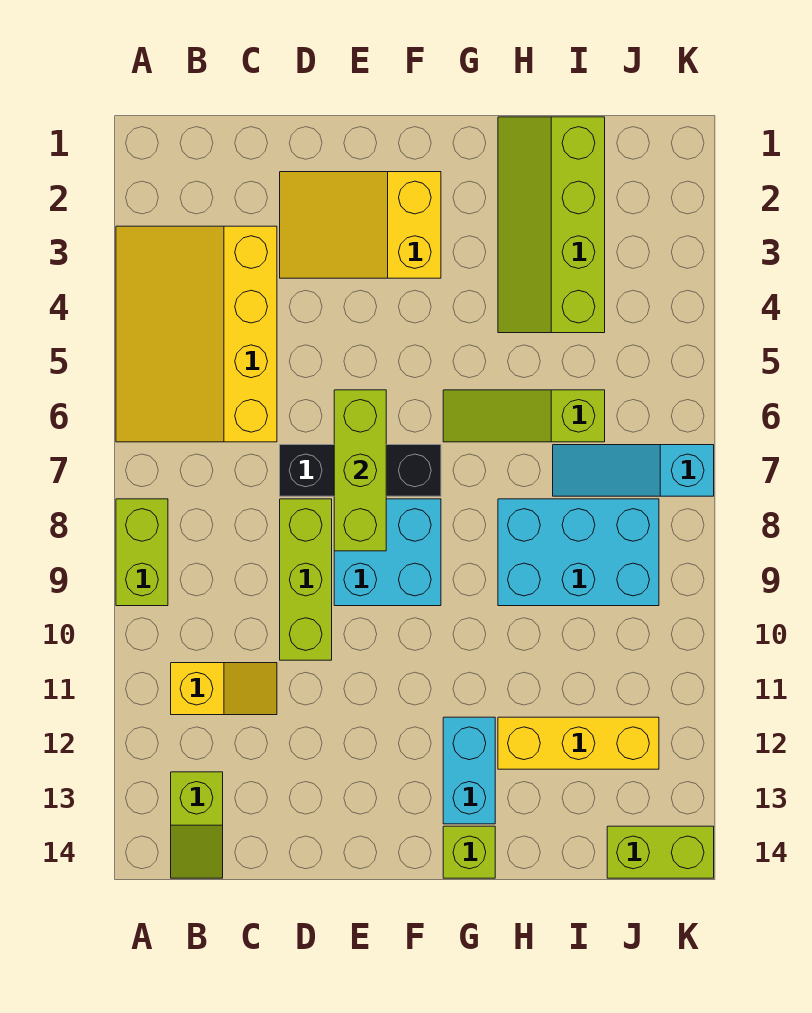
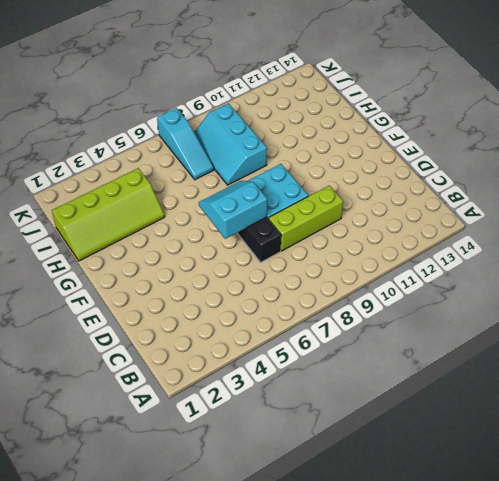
cyan slope E6:F7 level 2 top E -> lime brick E6:E8 level 2
cyan slope H8:J9 level 1 top 9 -> cyan brick H8:J9 level 1
none -> yellow slope A3:C6 level 1 top C
none -> lime brick A8:A9 level 1
none -> yellow slope B11:C11 level 1 top B

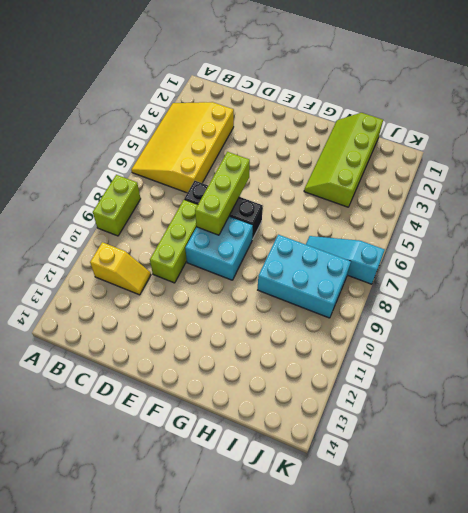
none -> lime slope B13:B14 level 1 top 13
none -> yellow slope D2:F3 level 1 top F
none -> lime slope G6:I6 level 1 top I

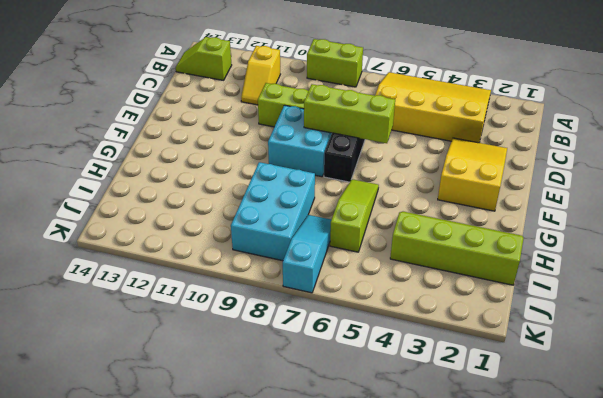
none -> cyan brick G12:G13 level 1
none -> lime brick G14 level 1
none -> yellow brick H12:J12 level 1

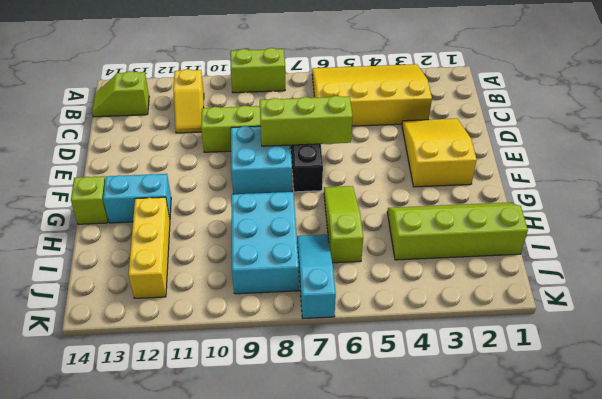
none -> lime brick J14:K14 level 1

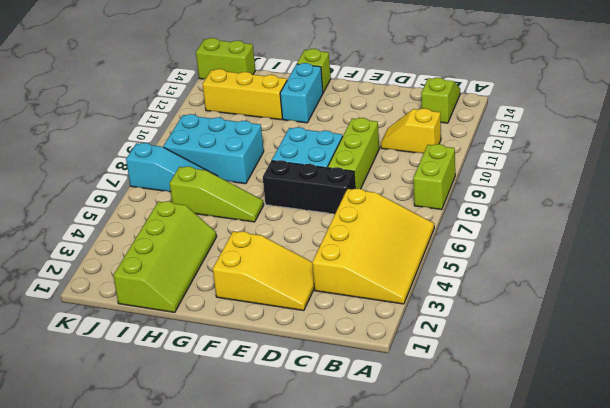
none -> lime brick E6:E8 level 2

